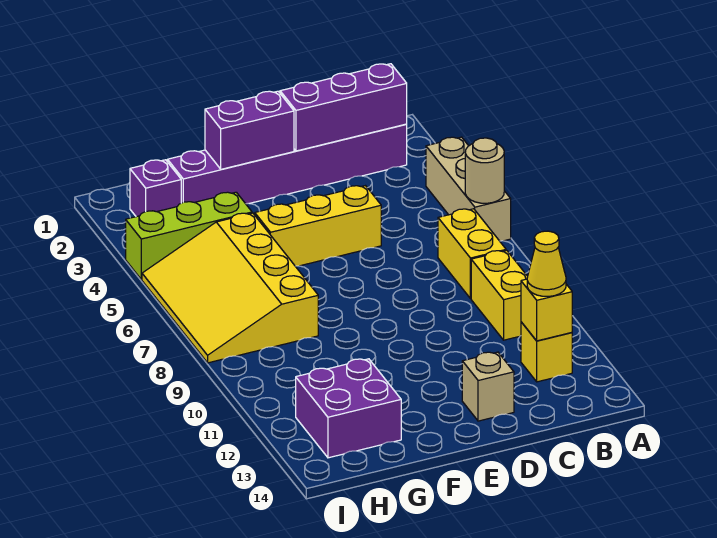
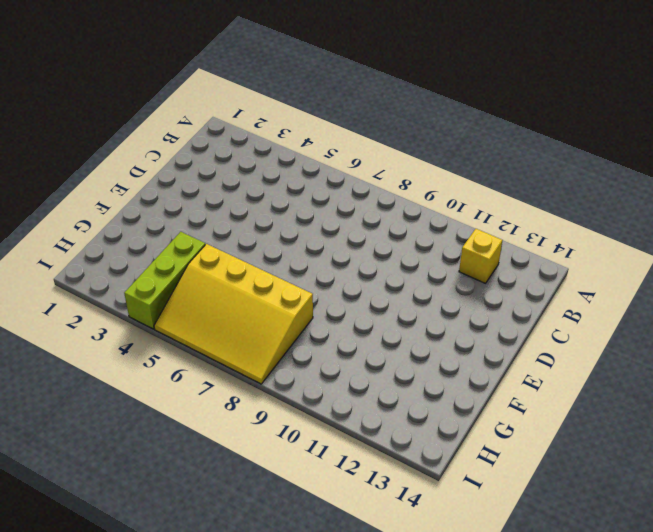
none -> tan brick A4:A6 level 1
none -> purple brick B2:G2 level 1
none -> yellow brick B7:B8 level 1

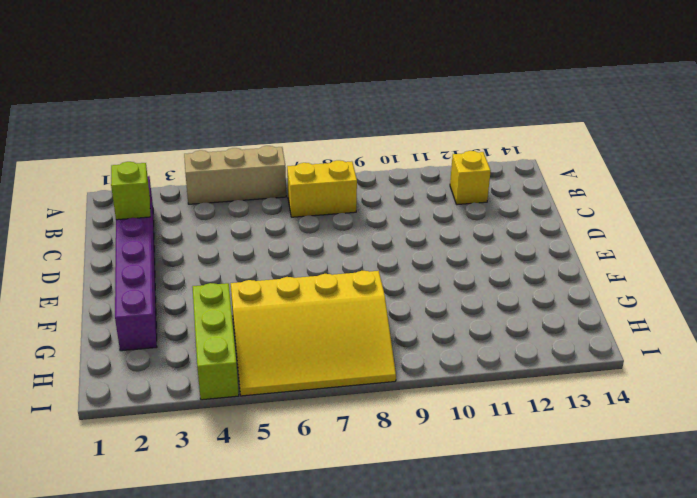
lime brick C2 level 2 -> purple brick B2:D2 level 2
none -> yellow brick B9:B10 level 1
none -> yellow brick D5:F5 level 1
none -> tan brick D13 level 1

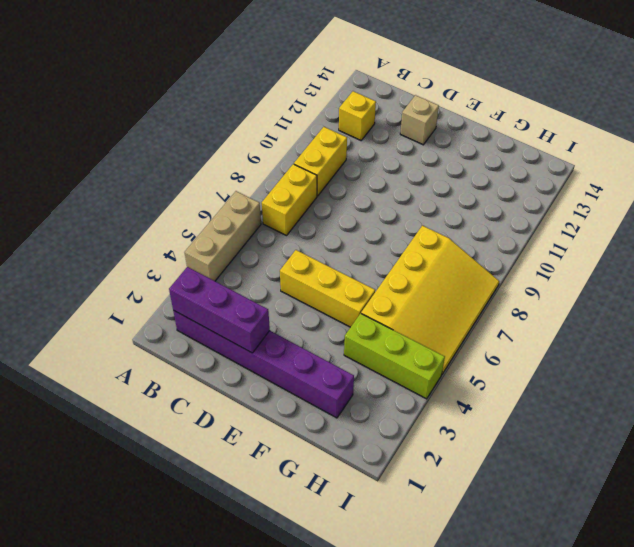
none -> purple brick G12:H13 level 1
none -> purple brick H2 level 1
none -> tan round brick A6 level 2

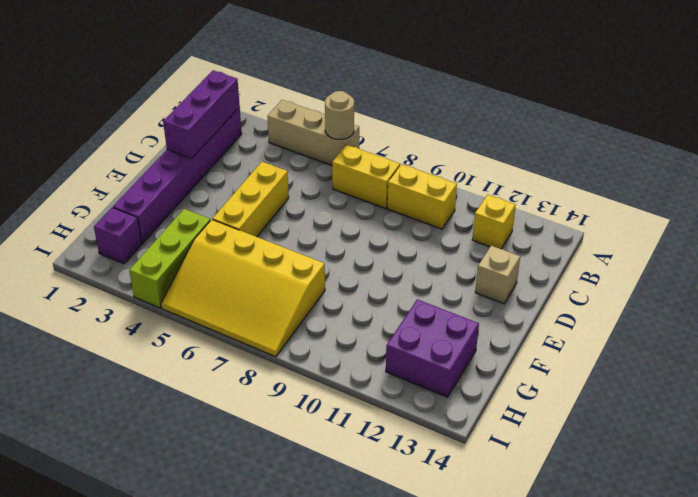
none -> yellow brick B12 level 2
none -> purple brick E2:F2 level 2
none -> yellow cone B12 level 3

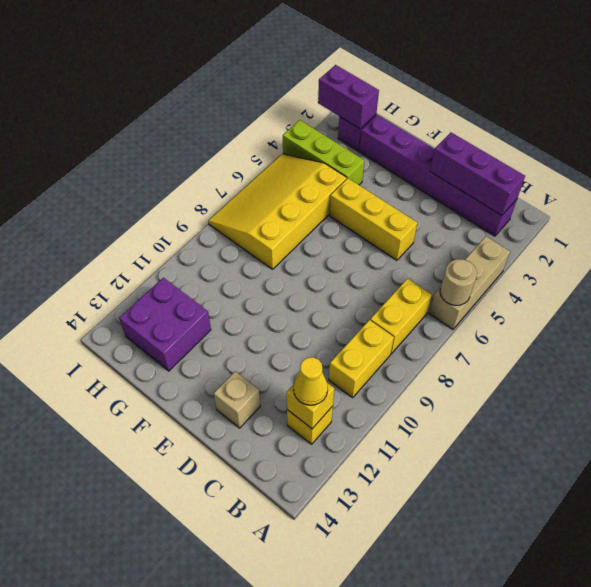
purple brick H2:I2 level 2 -> purple brick E2:F2 level 2

